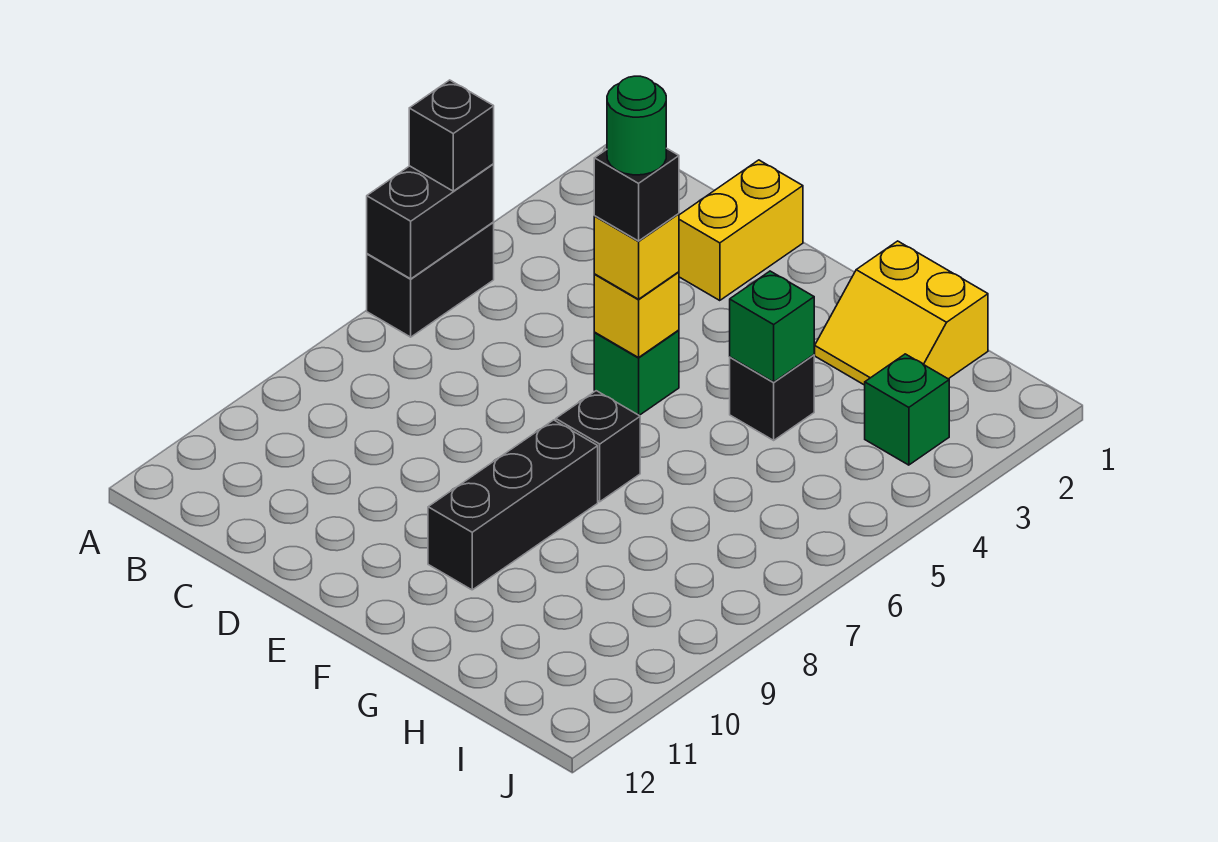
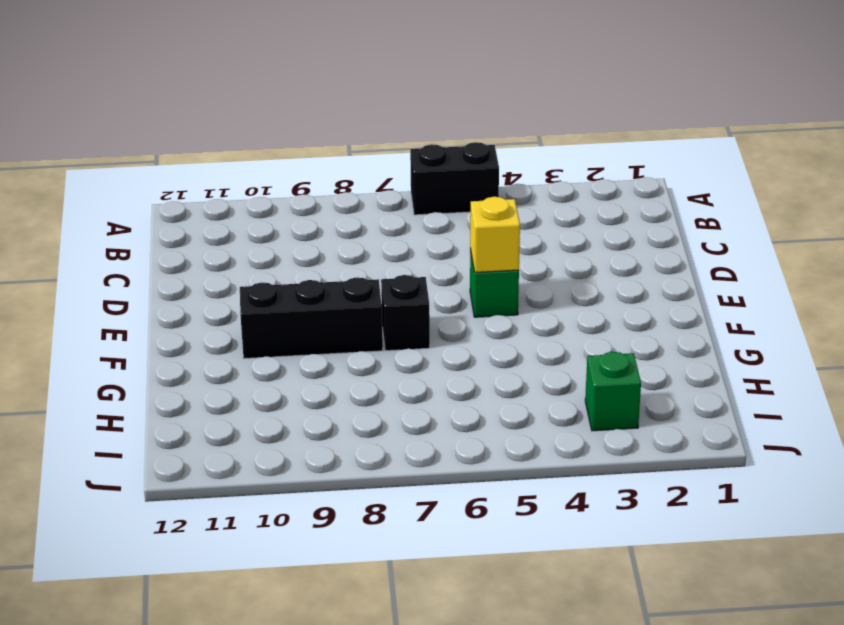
none -> yellow brick D1:D2 level 1
none -> yellow slope G1:H2 level 1 top 1
none -> black brick G4 level 1

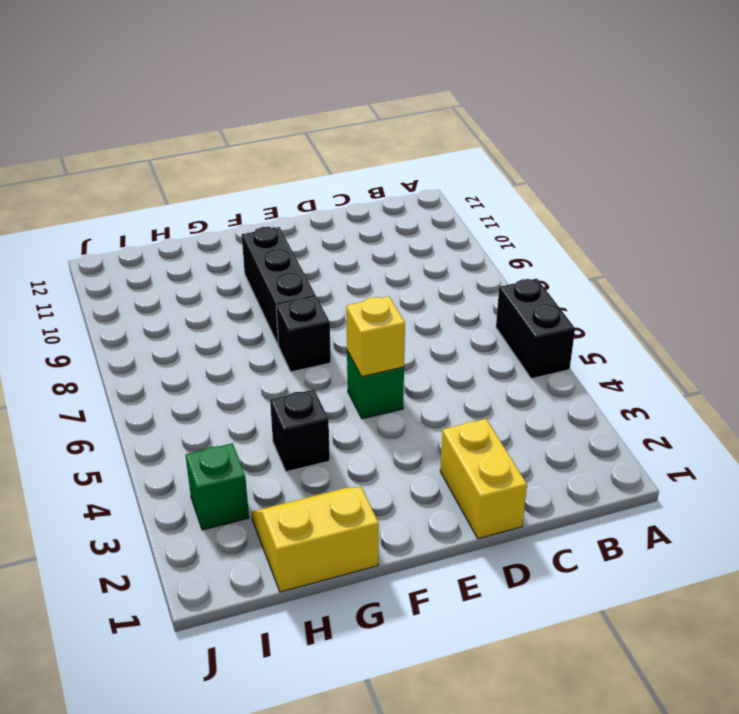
none -> black brick A5:A6 level 2
none -> green brick G4 level 2
none -> black brick A5 level 3

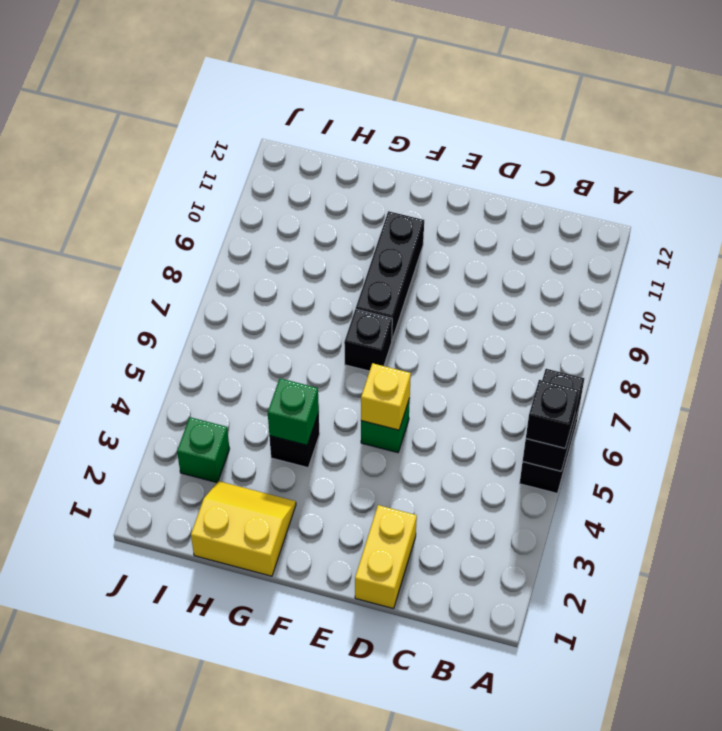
none -> yellow brick E5 level 3
none -> black brick E5 level 4
none -> green round brick E5 level 5

